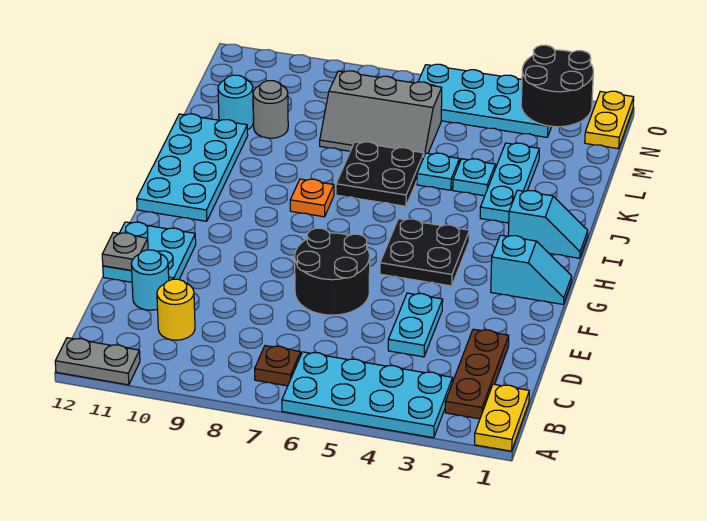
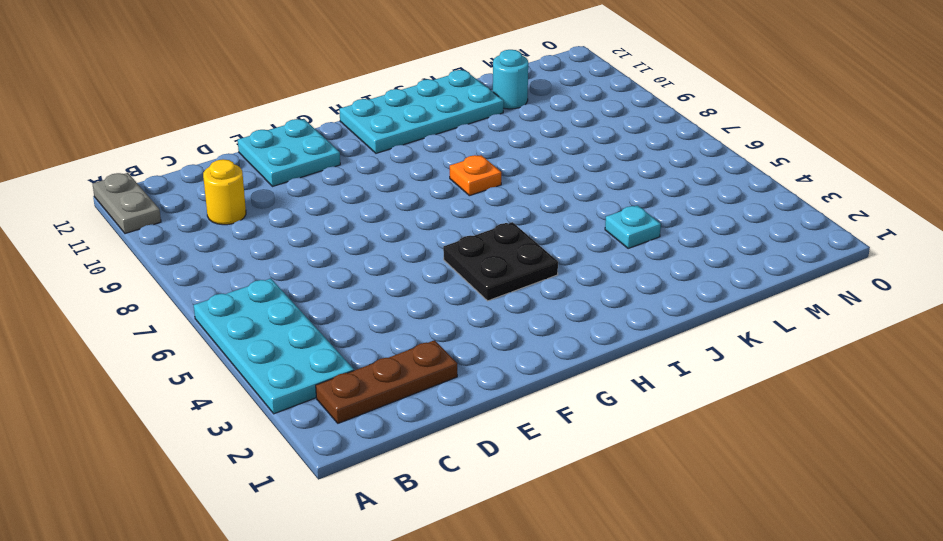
none -> yellow plate A1:B1 level 1
none -> brown plate B7 level 1
none -> cyan plate D4:E4 level 1

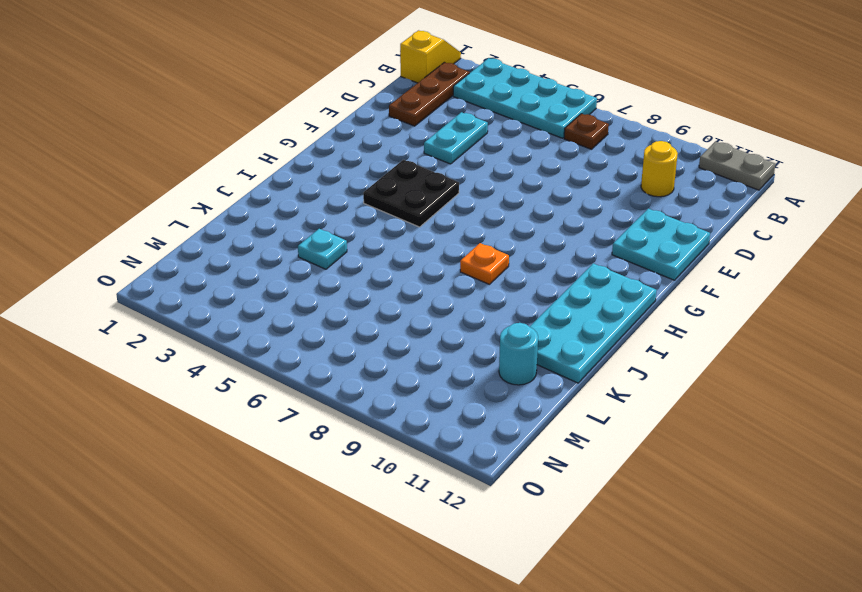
yellow slope A1:B1 level 1 top B -> yellow plate A1:B1 level 1
none -> cyan round brick D11 level 1
none -> black round brick E6:F7 level 1
none -> cyan slope G1:G2 level 1 top 2

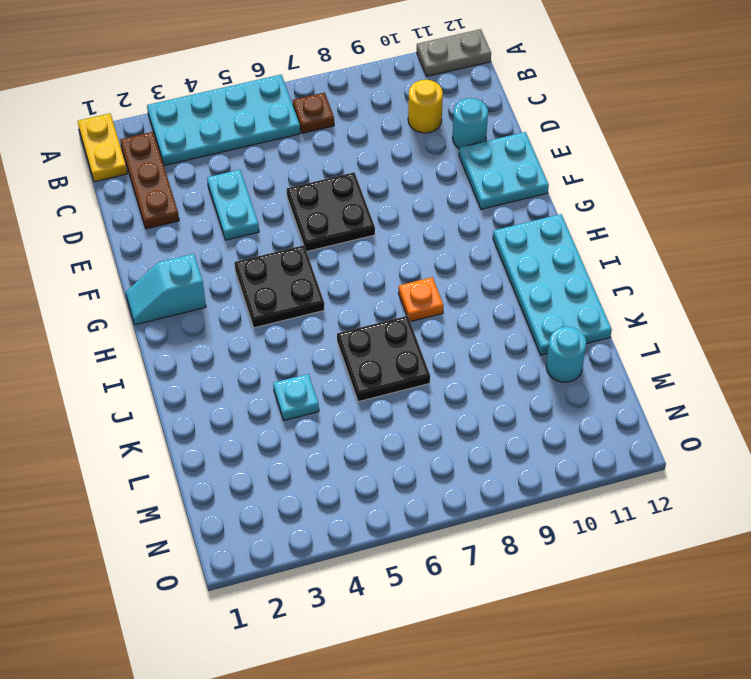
black plate E6:F7 level 1 -> black round brick E6:F7 level 1
none -> cyan slope I1:I2 level 1 top 2
none -> cyan plate J3:L3 level 1
none -> cyan plate K5 level 1

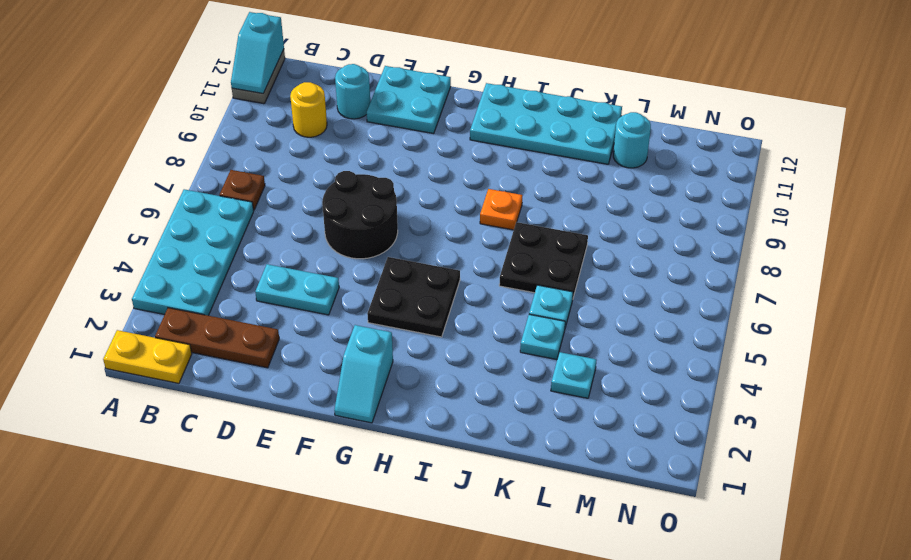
cyan slope A11:A12 level 2 top 12 -> cyan slope I1:I2 level 1 top 2
cyan plate L3 level 1 -> cyan plate J3:L3 level 1
none -> grey slope L6:M8 level 1 top M
none -> grey round brick L10 level 1
none -> yellow plate N1:O1 level 1

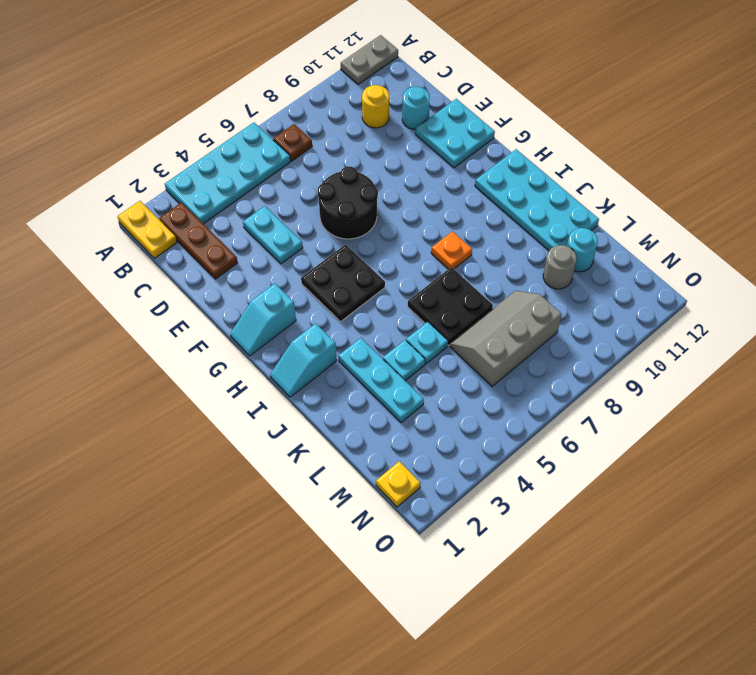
yellow plate N1 level 1 -> yellow plate N1:O1 level 1
none -> cyan plate N3:O6 level 1
none -> grey plate E12 level 2
none -> black round brick N2:O3 level 2

